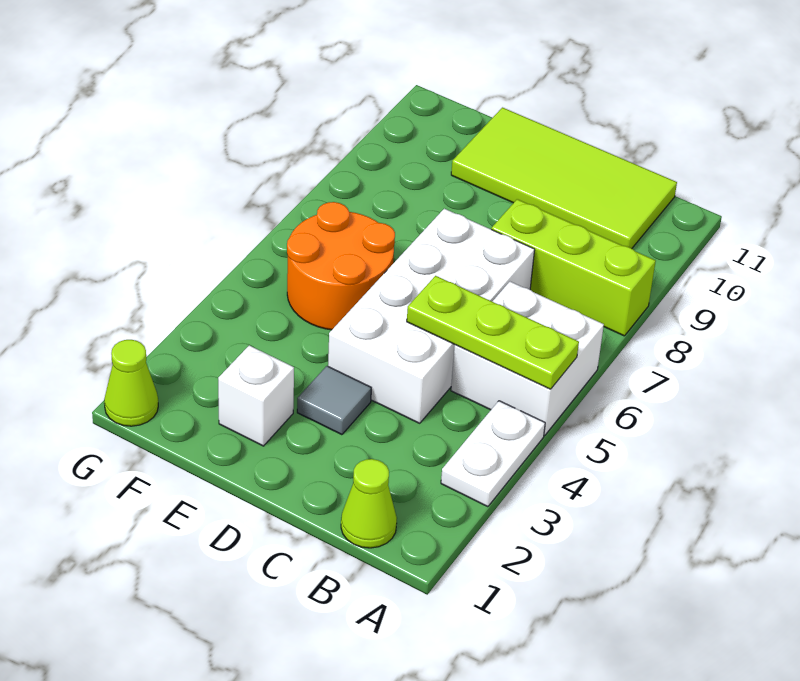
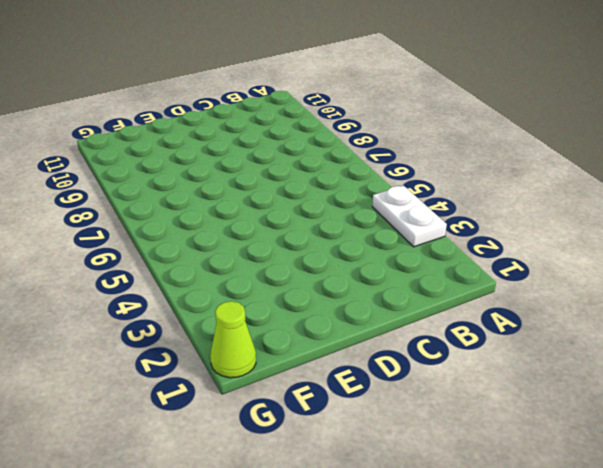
none -> white brick A5:B6 level 1
none -> lime brick A8:C8 level 1

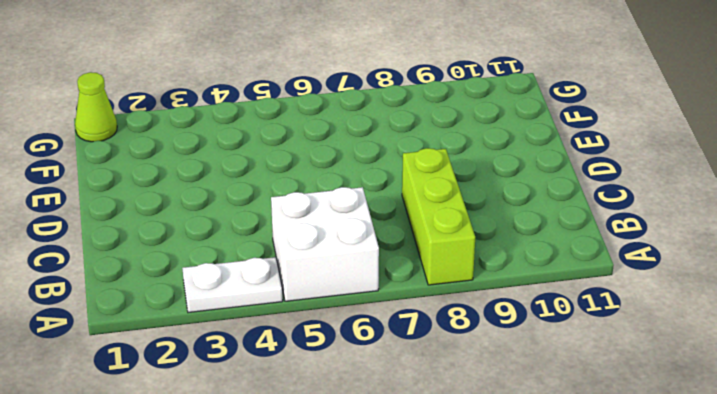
none -> lime cone B1 level 1
none -> lime tile B10:E11 level 1

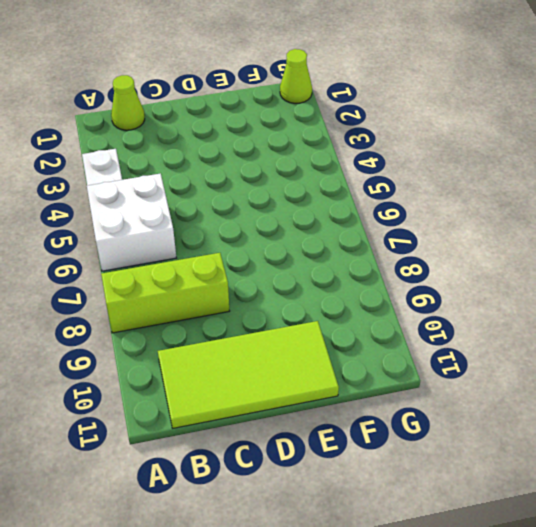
none -> white brick C4:D7 level 1
none -> grey tile D3 level 1

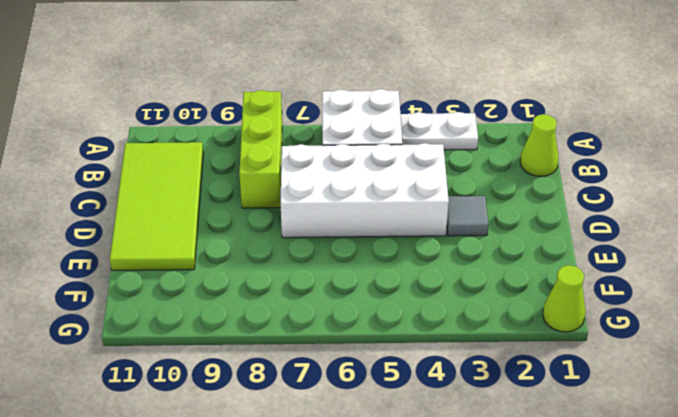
none -> white brick E2 level 1
none -> orange round brick E5:F6 level 1

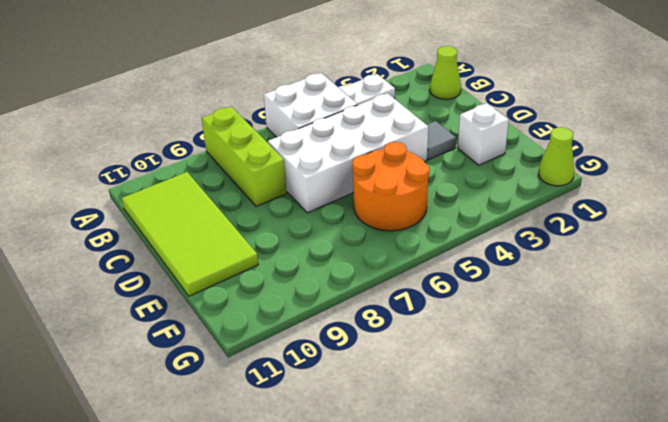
none -> lime plate A5:C5 level 2

